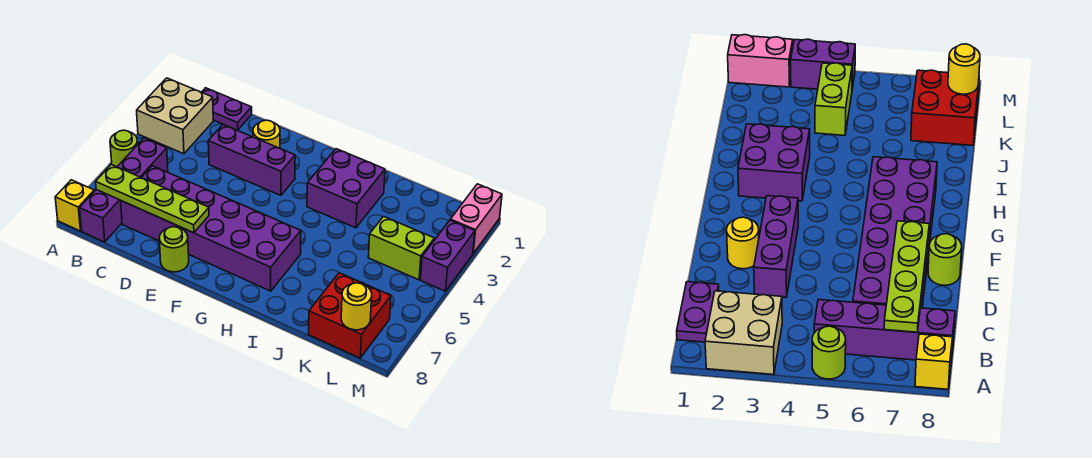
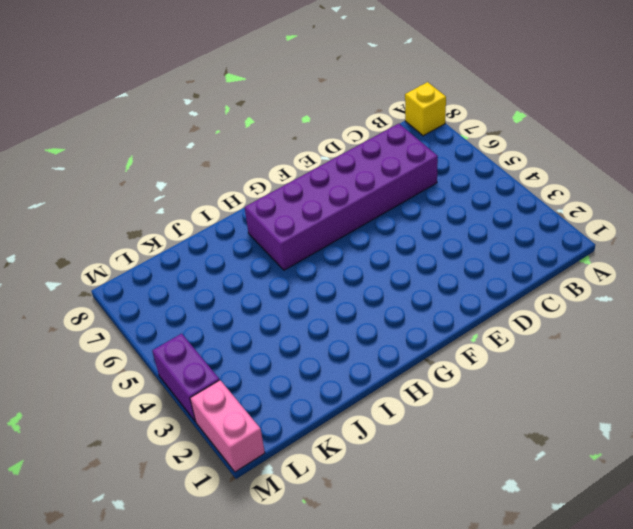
none -> tan brick A2:B3 level 1
none -> lime round brick A5 level 1
none -> purple plate B1:C1 level 1

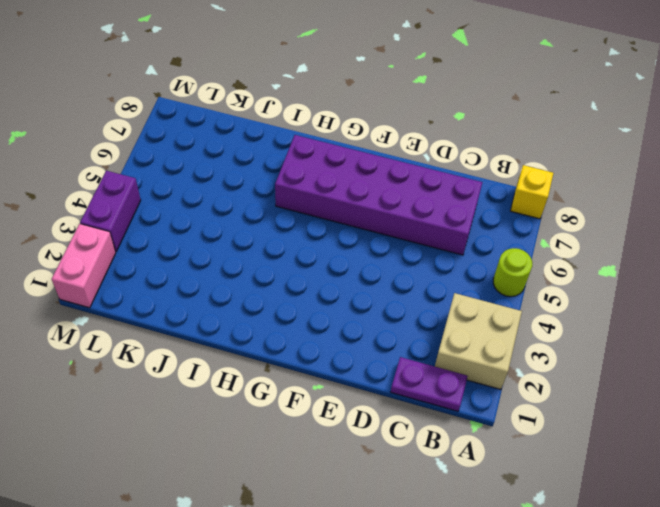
none -> purple brick B5:B8 level 1
none -> purple brick D3:F3 level 1
none -> yellow round brick E2 level 1

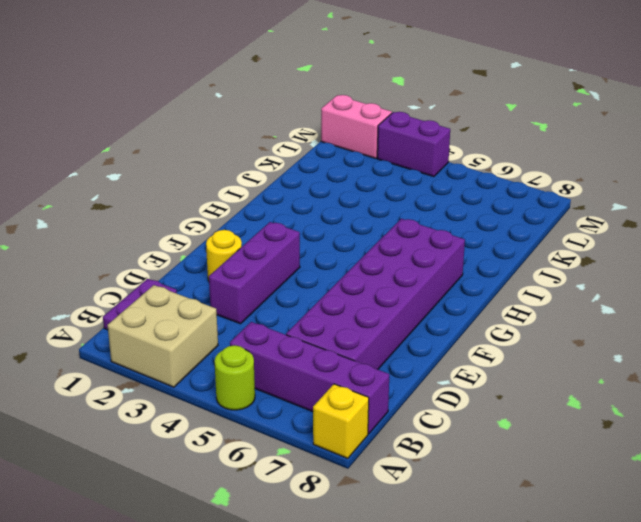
none -> lime round brick E8 level 1
none -> purple brick H2:I3 level 1
none -> lime brick K4:L4 level 1

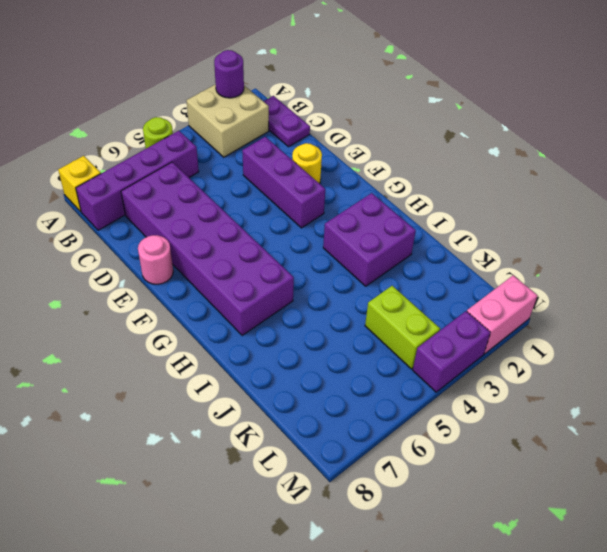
purple round brick A2 level 2 -> none
pink round brick E8 level 1 -> lime round brick E8 level 1
none -> red brick K7:L8 level 1
none -> lime plate B7:E7 level 2
none -> yellow round brick L8 level 2

